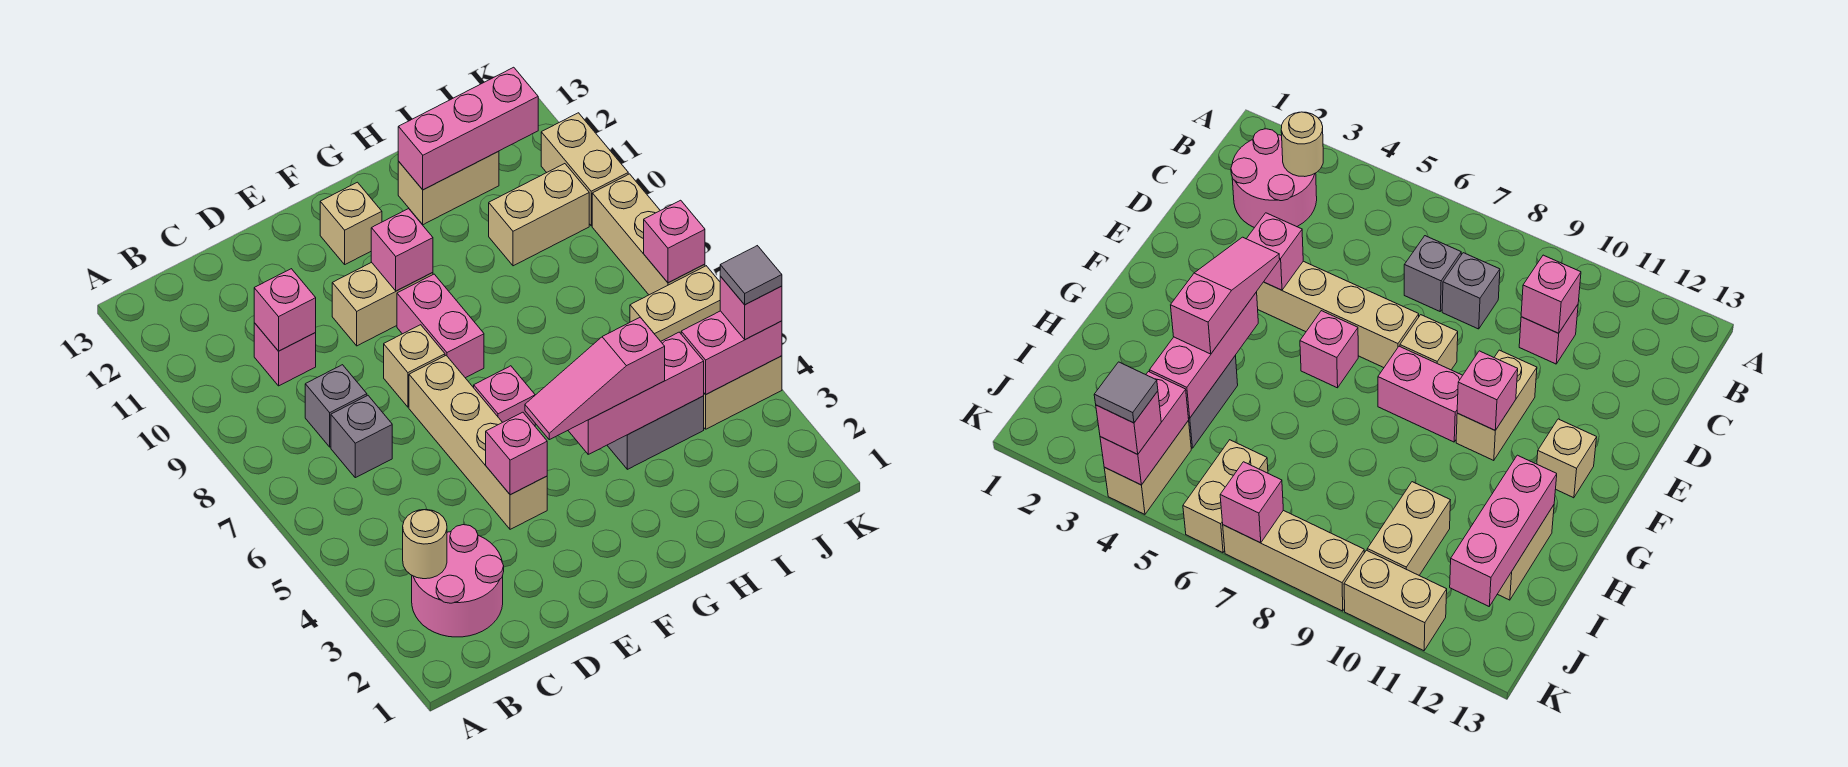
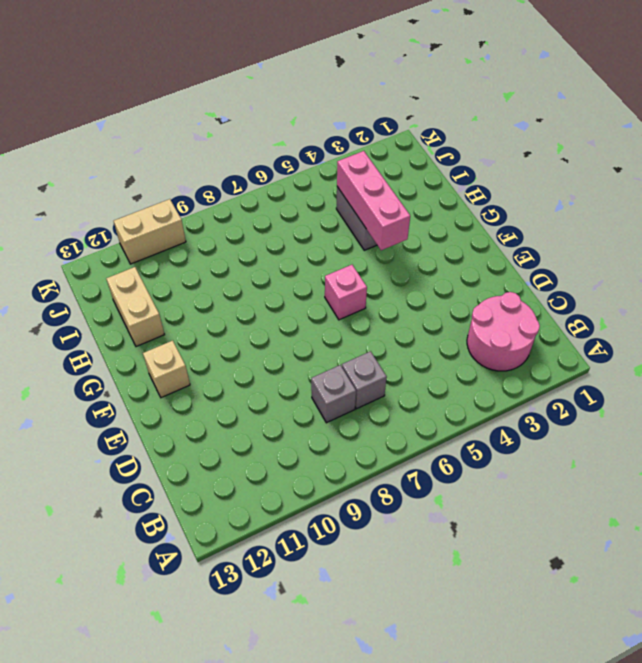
none -> pink brick C10 level 1
none -> tan brick E4:E7 level 1
none -> tan brick E8 level 1

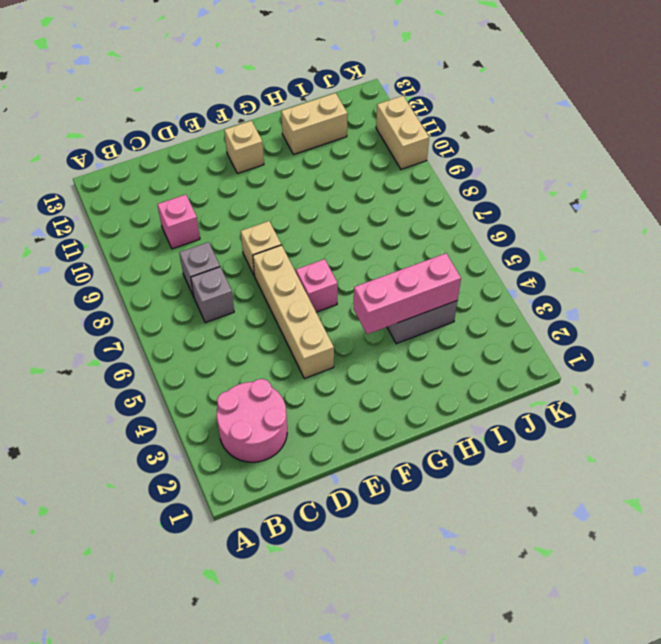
none -> tan brick E10:F10 level 1
none -> pink brick F8:F9 level 1
none -> tan brick I10:J10 level 1

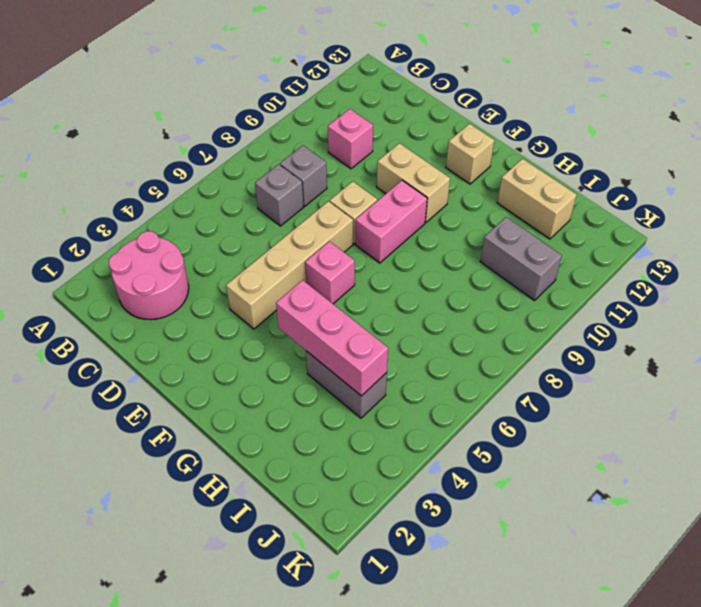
grey brick I10:J10 level 1 -> tan brick I10:J10 level 1
none -> tan brick J4:K4 level 1
none -> tan brick J6:K6 level 1
none -> tan brick K7:K9 level 1

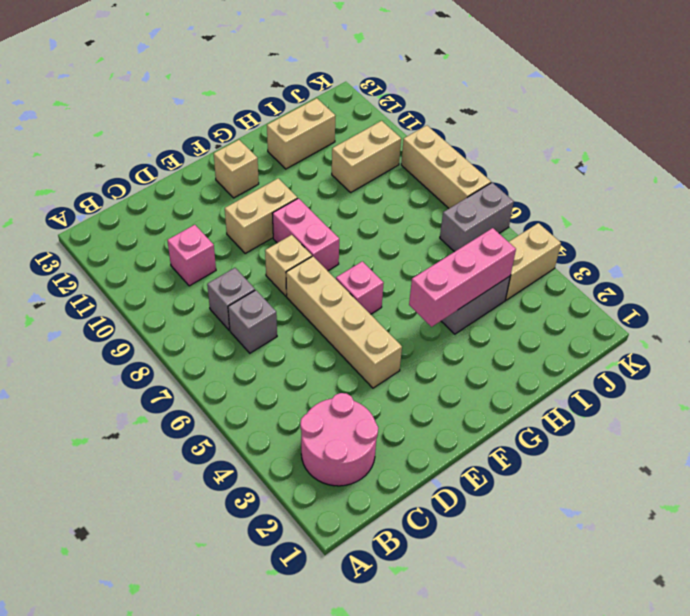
grey brick J6:K6 level 1 -> tan brick J6:K6 level 1
none -> tan brick K10:K11 level 1
none -> tan round brick B3 level 2
none -> pink brick C10 level 2

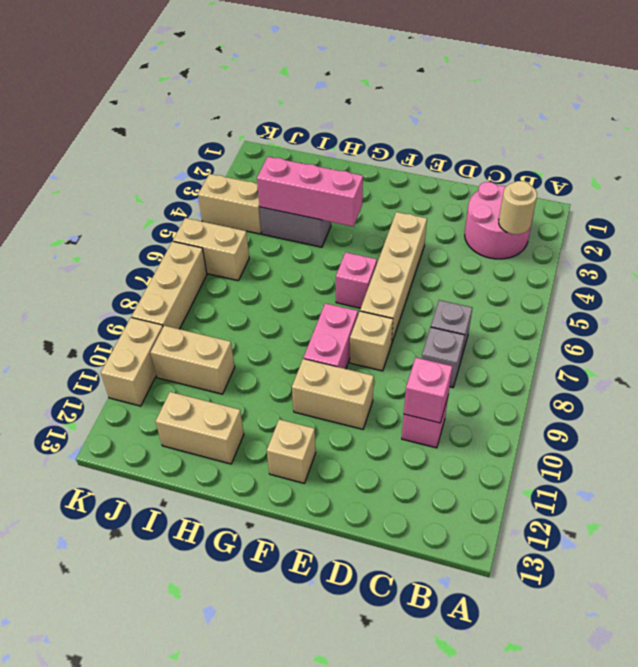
none -> pink brick E4 level 2
none -> pink brick F10 level 2
none -> pink brick H12:J12 level 2

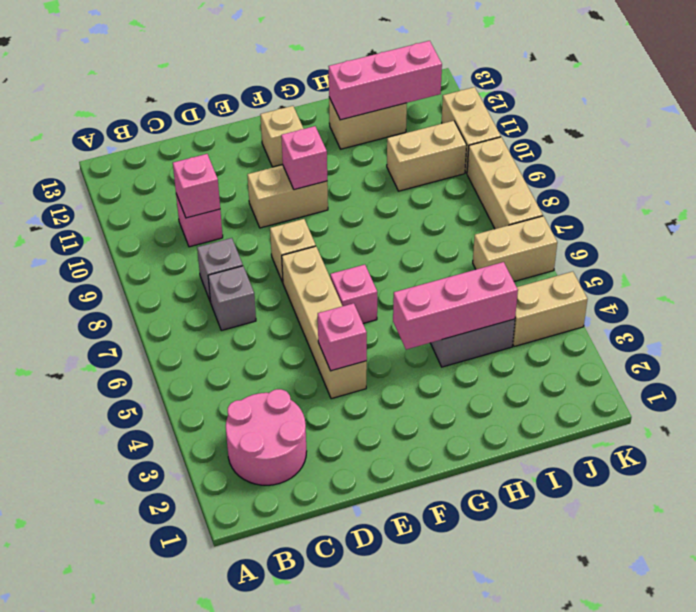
none -> pink brick F8:F9 level 1
none -> tan round brick B3 level 2
none -> pink brick J4:K4 level 2

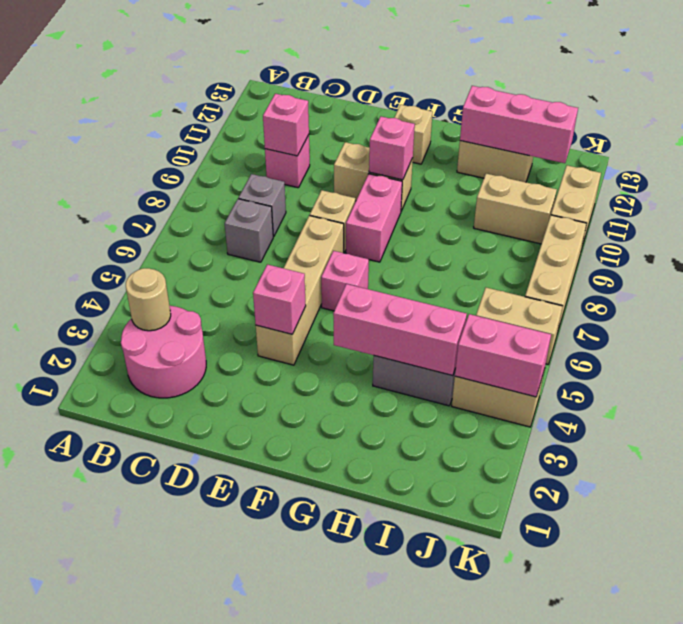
none -> pink brick K7 level 2
none -> pink slope F4:H4 level 3 top H
none -> pink brick K4 level 3

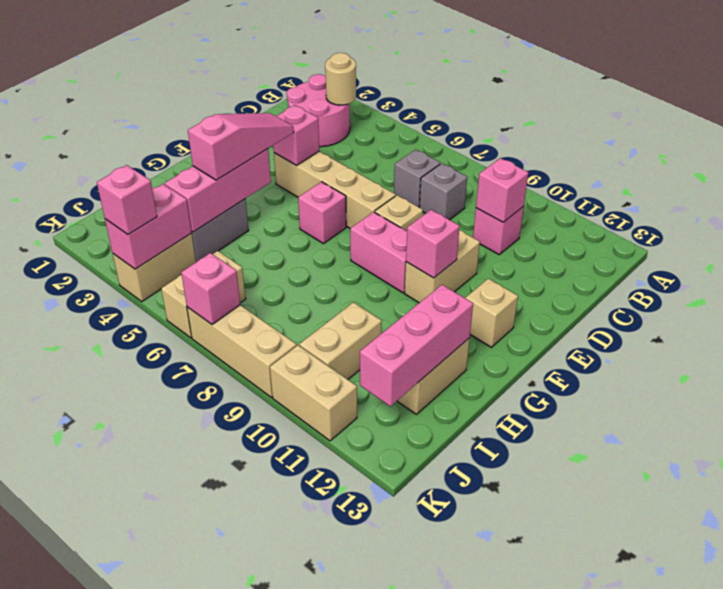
none -> grey tile K4 level 4

